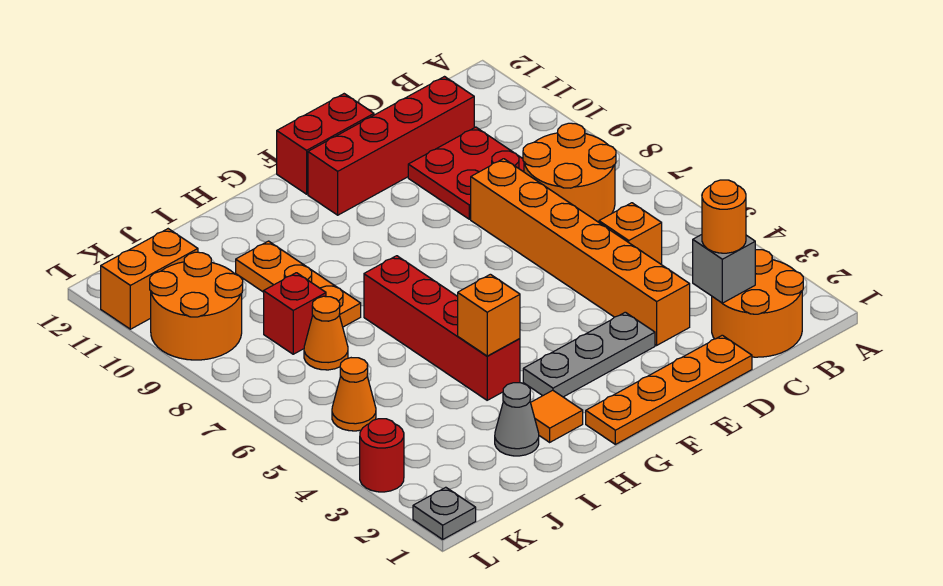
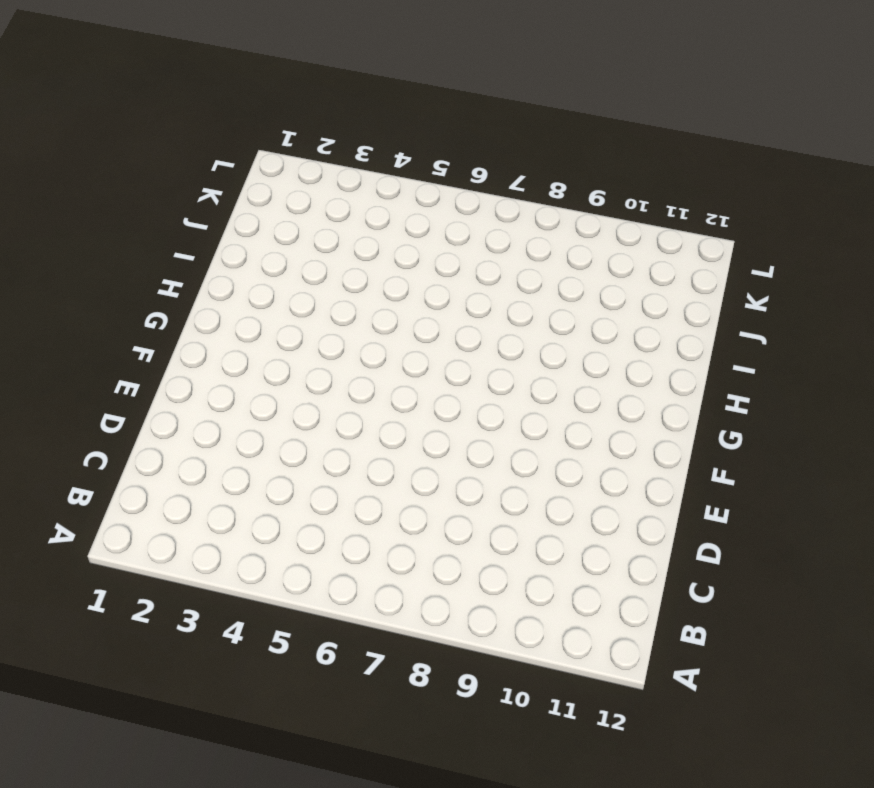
none -> orange round brick B1:C2 level 1
none -> orange round brick B7:C8 level 1
none -> orange brick C5 level 1

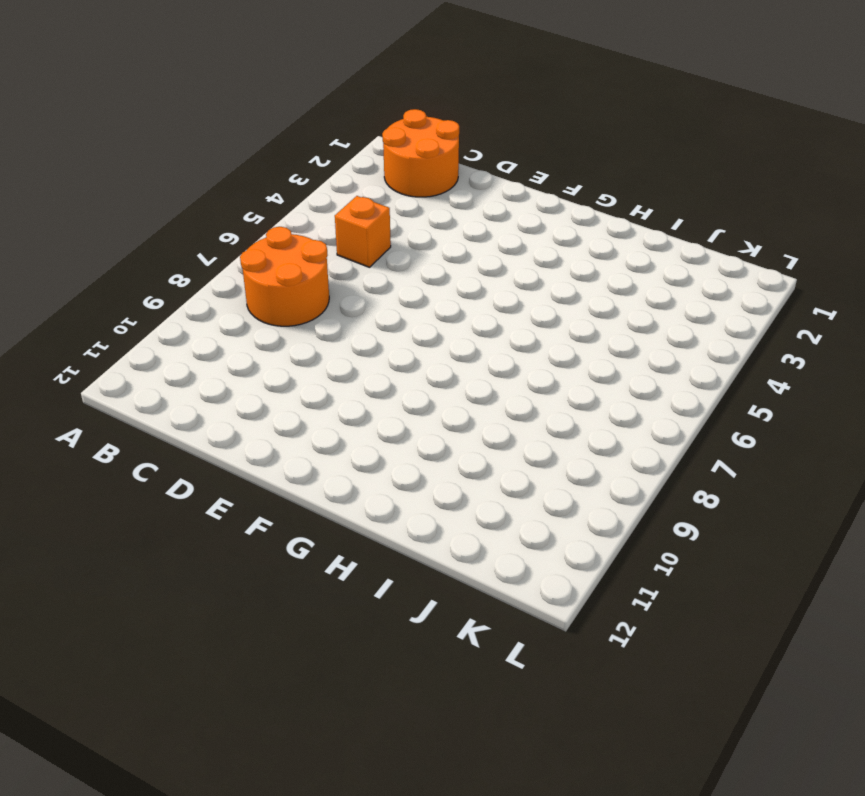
none -> red plate C9:D10 level 1
none -> red brick C11:F11 level 1
none -> orange plate D1:G1 level 1

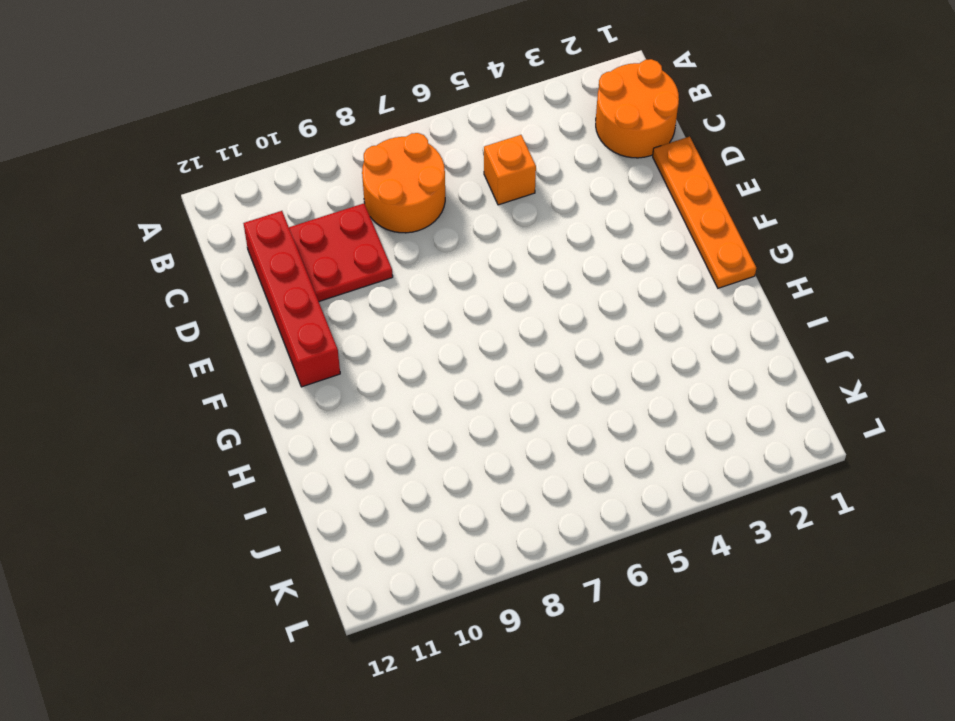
none -> orange brick D3:D8 level 1
none -> grey plate E3:G3 level 1
none -> red brick E12:F12 level 1

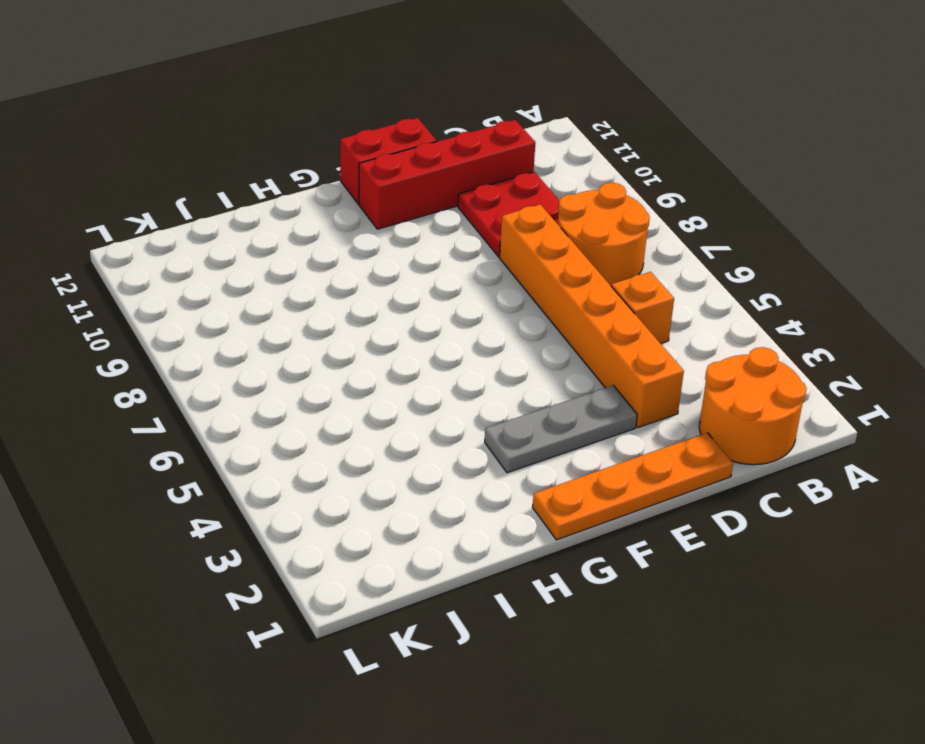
none -> orange tile H2 level 1
none -> red brick H4:H7 level 1
none -> grey cone I2 level 1

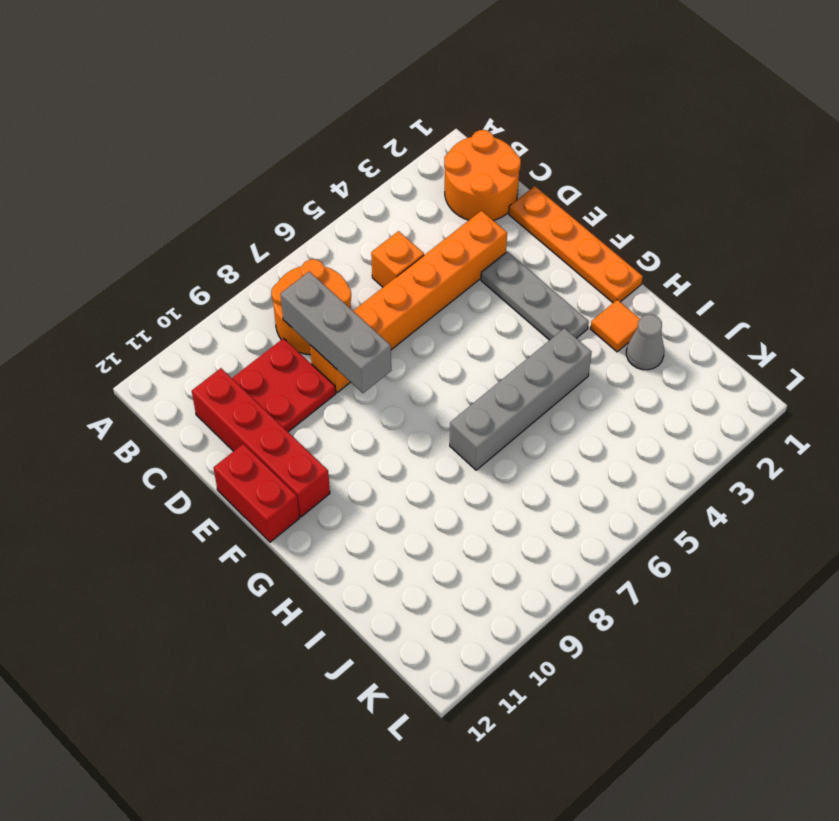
grey brick C8:E8 level 2 -> none
grey brick H4:H7 level 1 -> red brick H4:H7 level 1
none -> orange plate I8:I10 level 1
none -> orange cone J7 level 1
none -> red brick J8 level 1

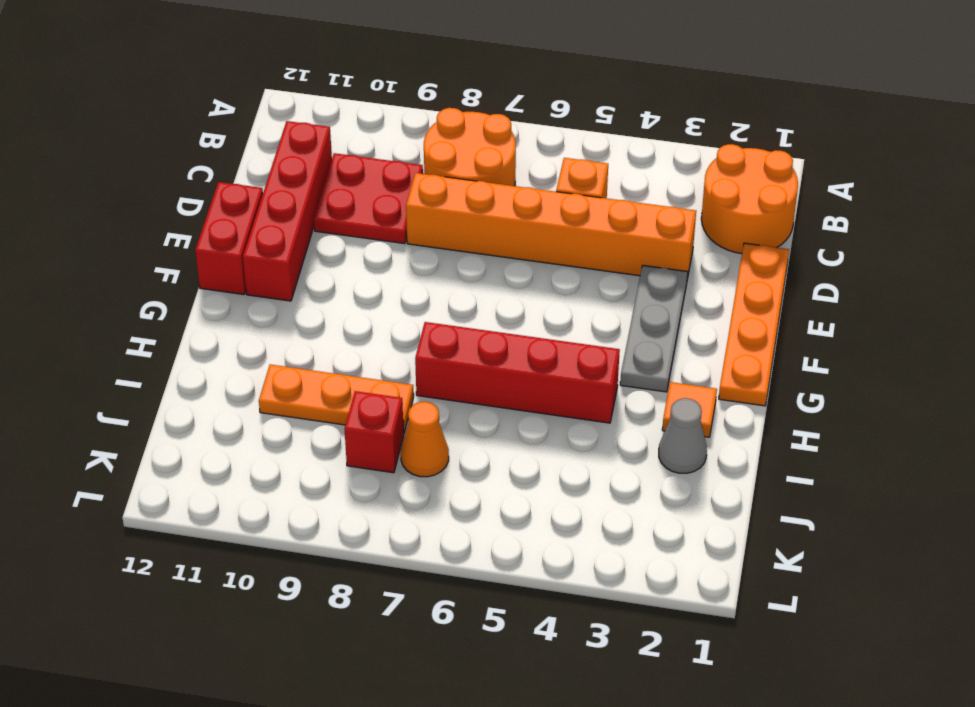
none -> orange cone K5 level 1
none -> orange round brick K9:L10 level 1
none -> orange brick K11:L11 level 1

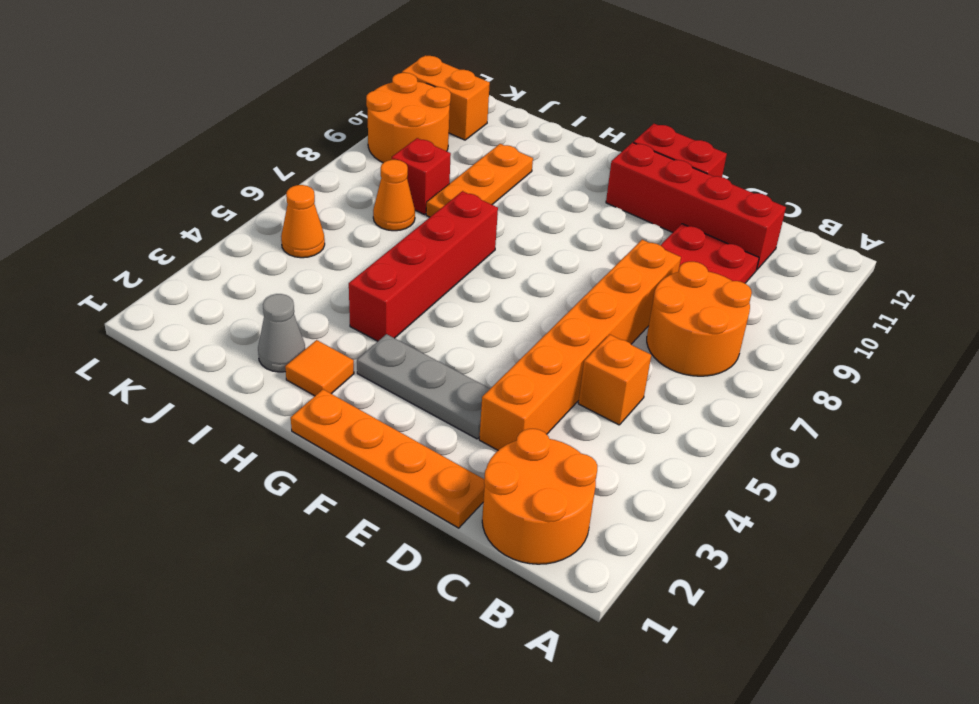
none -> grey plate L1 level 1
none -> red round brick L3 level 1
none -> grey brick C2 level 2

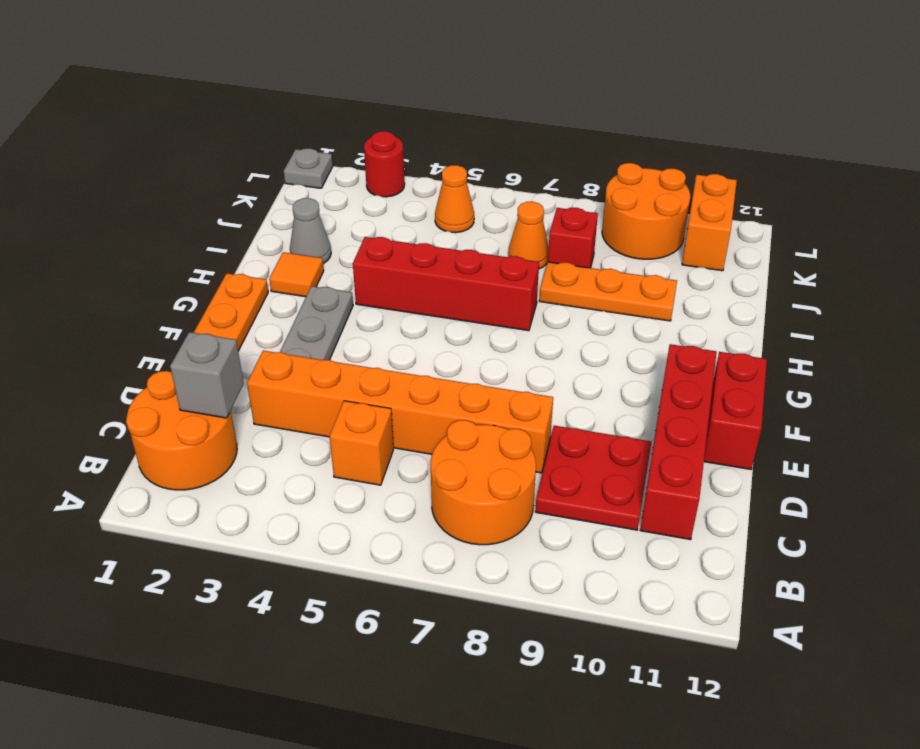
none -> orange brick H4 level 2
none -> orange round brick C2 level 3

